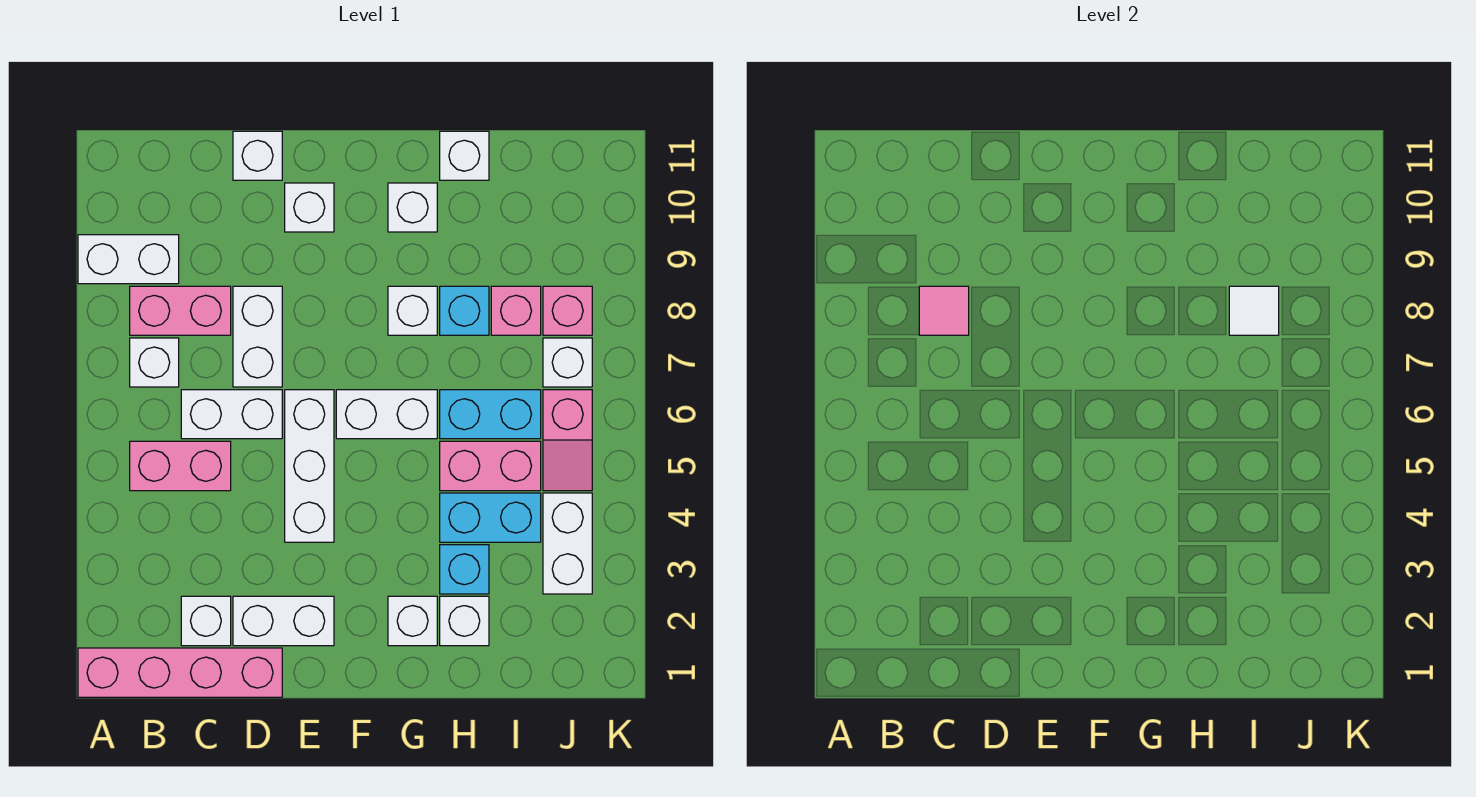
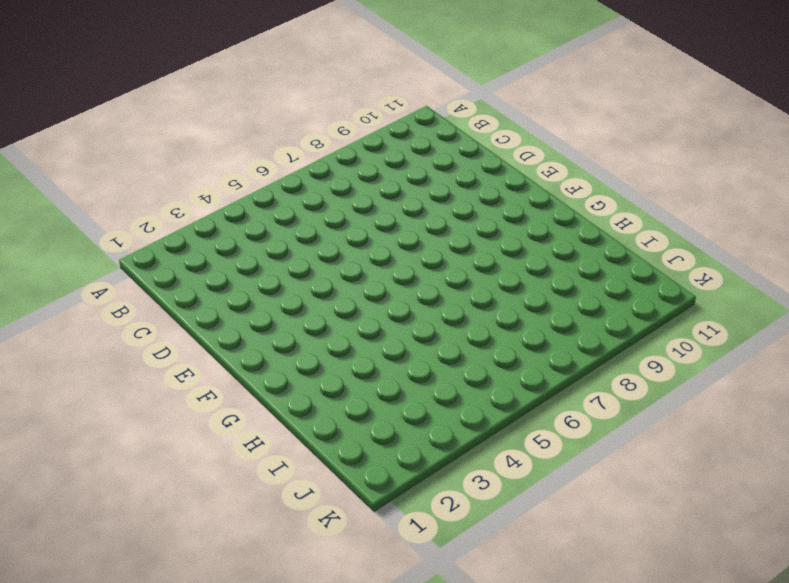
none -> pink brick A1:D1 level 1
none -> white brick A9:B9 level 1
none -> pink brick B5:C5 level 1
none -> white brick B7 level 1

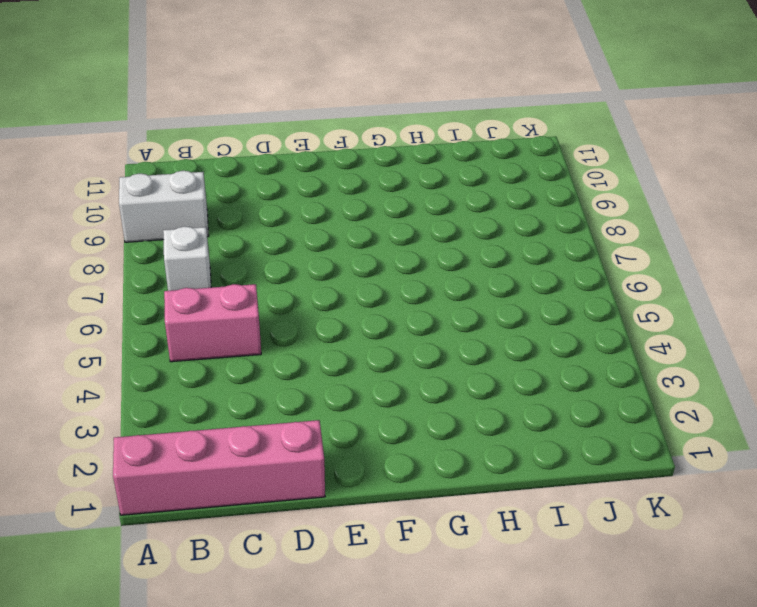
none -> pink brick B8:C8 level 1
none -> white brick C2 level 1
none -> white brick C6:D6 level 1
none -> white brick D2:E2 level 1

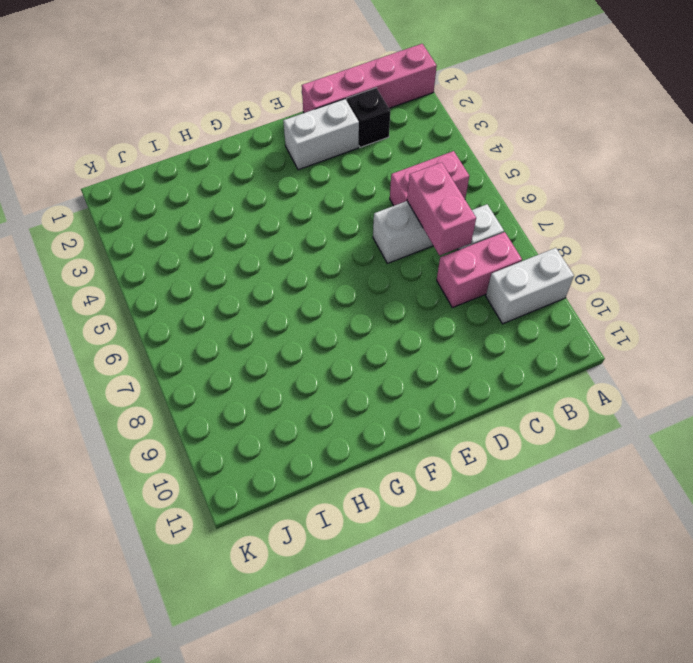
black brick C2 level 1 -> white brick C2 level 1
pink brick C6:C7 level 2 -> pink brick H5:I5 level 1
none -> white brick D7:D8 level 1
none -> white brick D11 level 1
none -> white brick E4:E6 level 1
none -> white brick E10 level 1

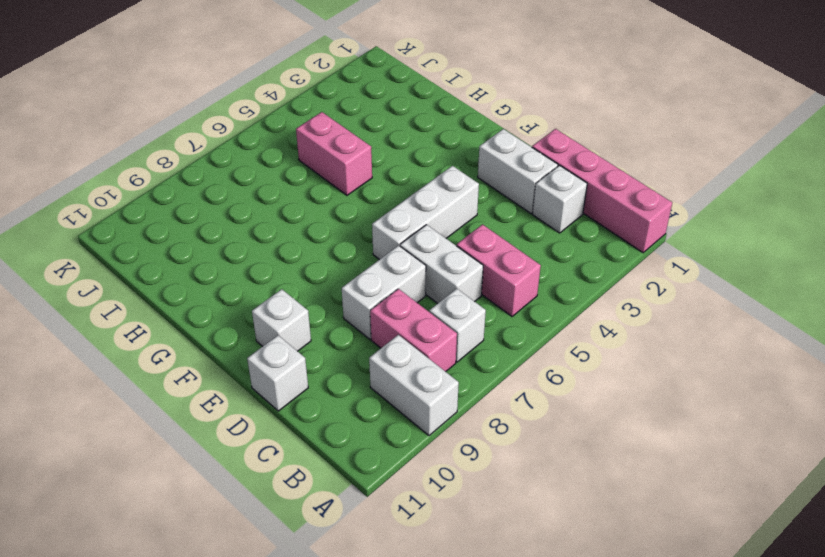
none -> white brick F6:G6 level 1
none -> white brick G2 level 1
none -> white brick G8 level 1
none -> white brick G10 level 1

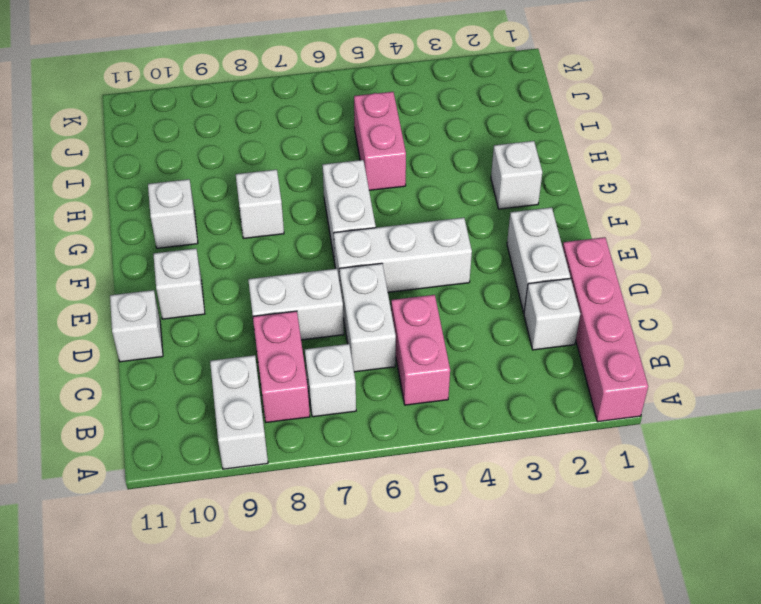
none -> white brick H2 level 1
none -> cyan brick H3 level 1
none -> cyan brick H4:I4 level 1
none -> cyan brick H6:I6 level 1

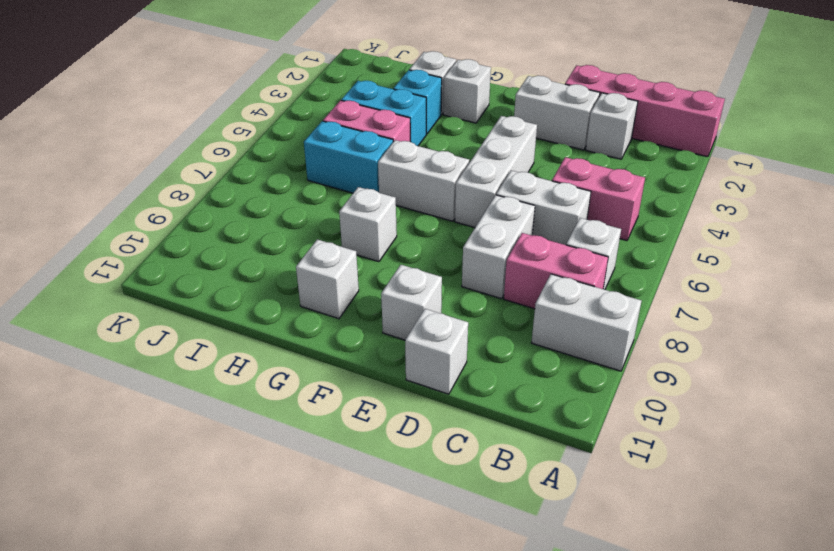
none -> cyan brick H8 level 1
none -> white brick H11 level 1
none -> pink brick I8 level 1
none -> white brick J3:J4 level 1

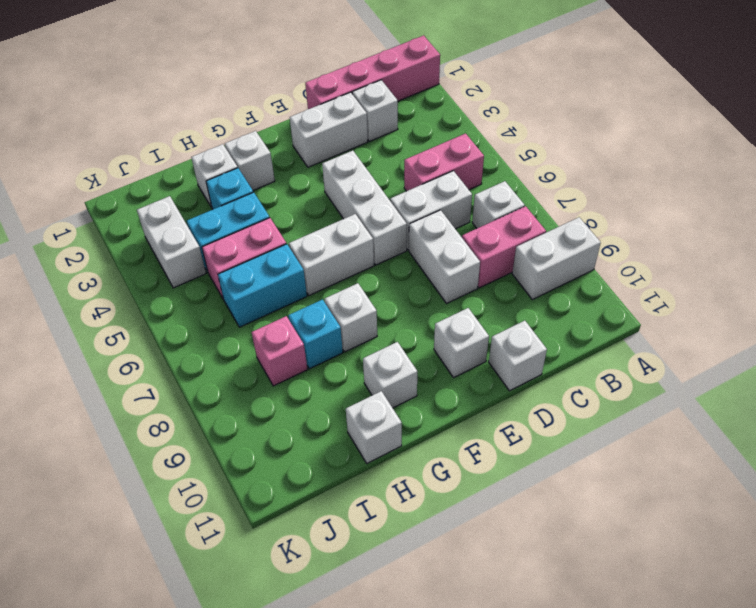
none -> pink slope J5:J6 level 1 top 6
none -> white brick J7 level 1
none -> pink brick J8 level 1
none -> pink tile C8 level 2

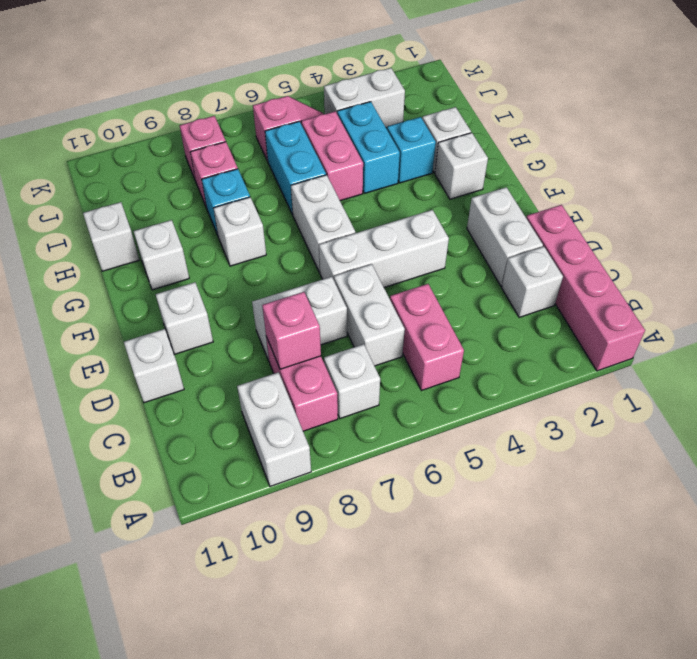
pink brick C8 level 2 -> pink tile C8 level 2
none -> white brick J7 level 1
none -> white tile I8 level 2

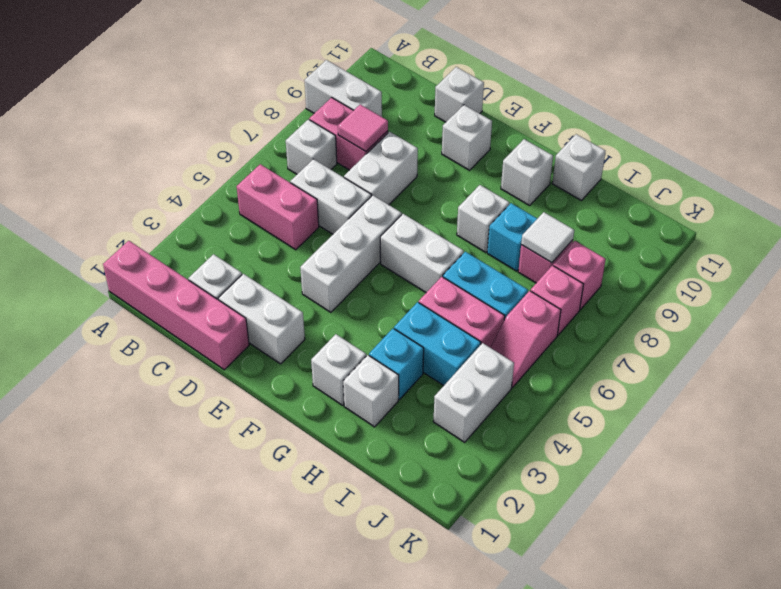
pink brick J7 level 1 -> white brick J7 level 1

